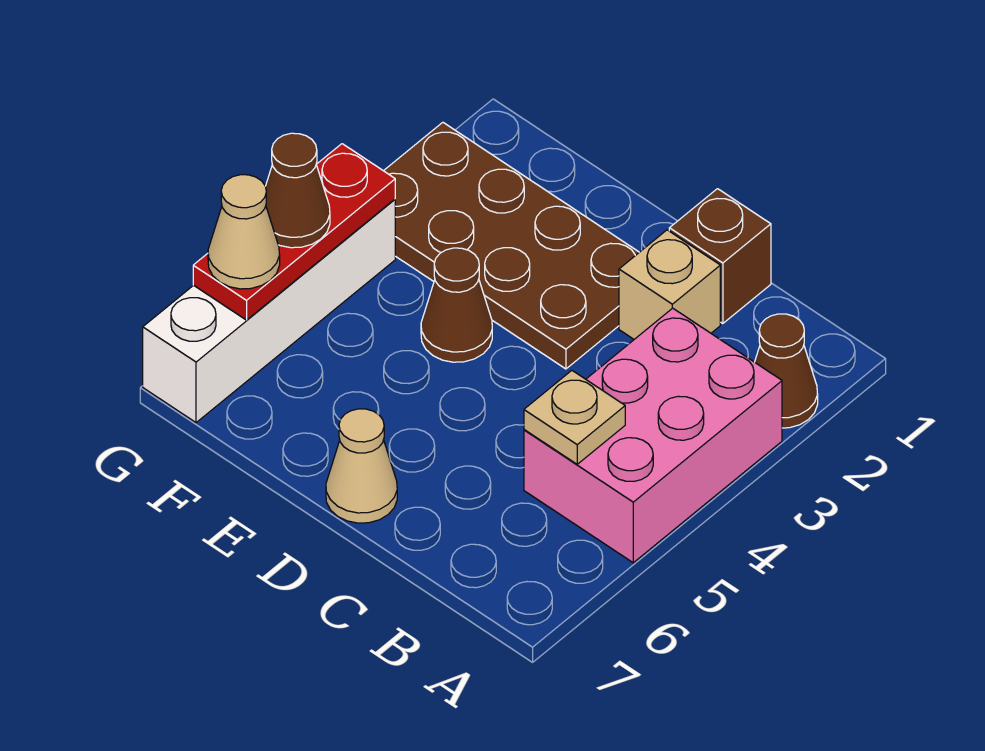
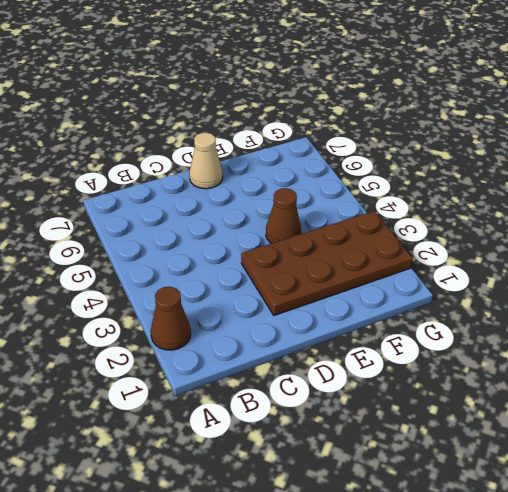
none -> pink brick A3:B5 level 1
none -> brown brick C1 level 1
none -> tan brick C2 level 1

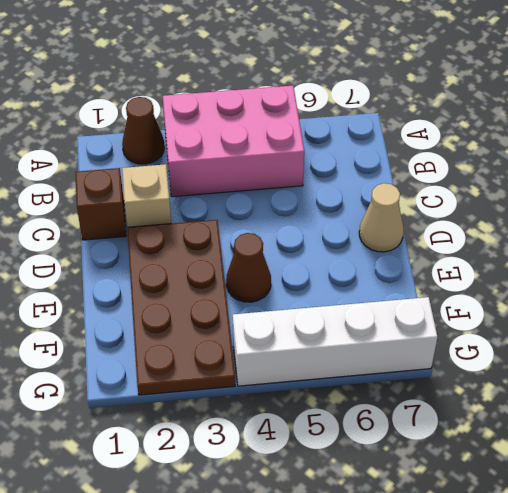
none -> tan plate B5 level 2
none -> red plate G4:G6 level 2
none -> brown cone G5 level 3

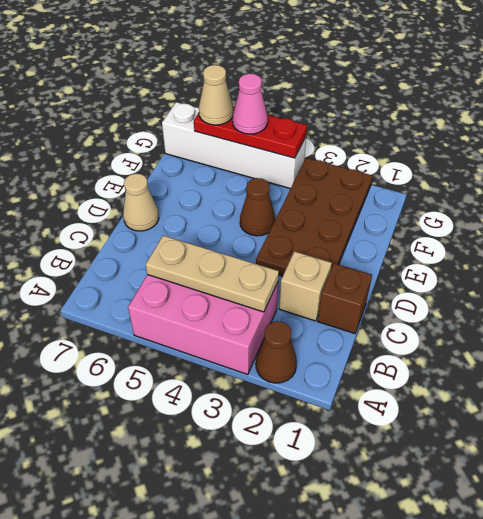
tan plate B3:B5 level 2 -> tan plate B5 level 2
pink cone G5 level 3 -> brown cone G5 level 3

